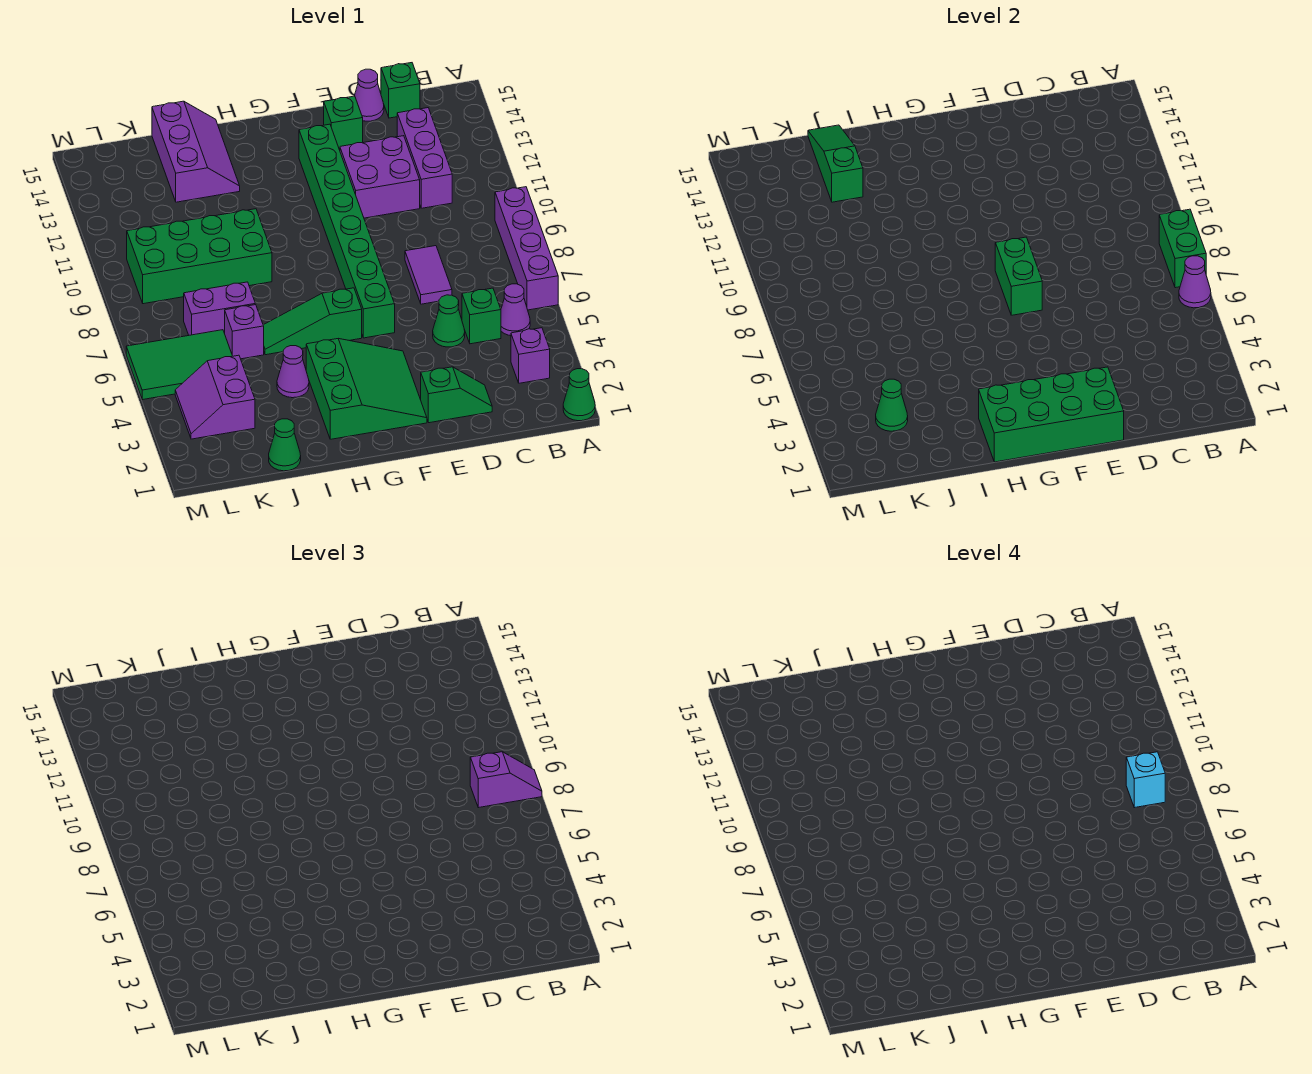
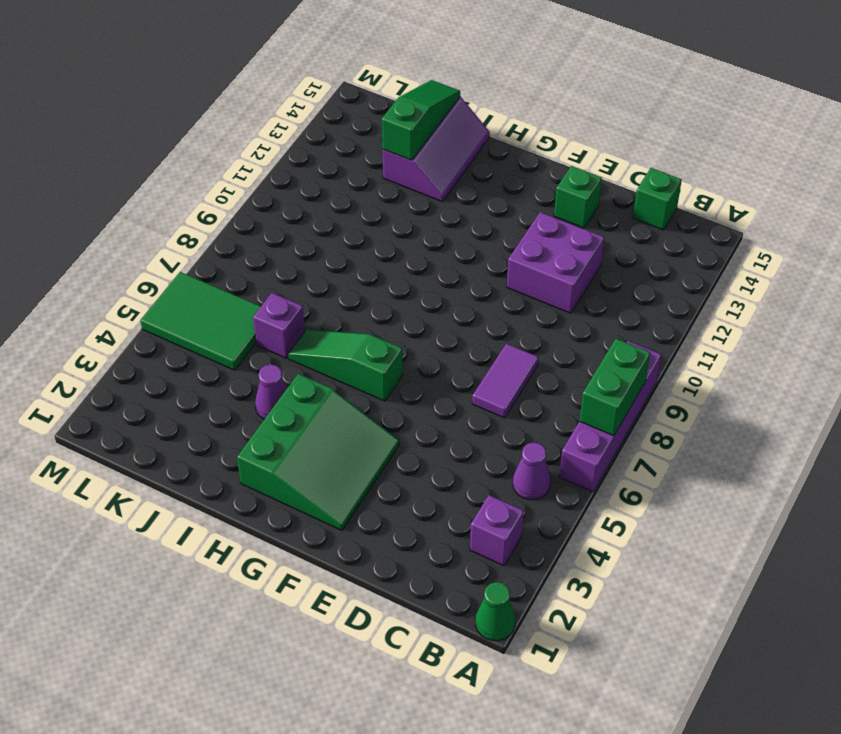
none -> green brick C5 level 1
none -> purple brick C11:C13 level 1
none -> green slope D2:E2 level 1 top E
none -> green cone D5 level 1

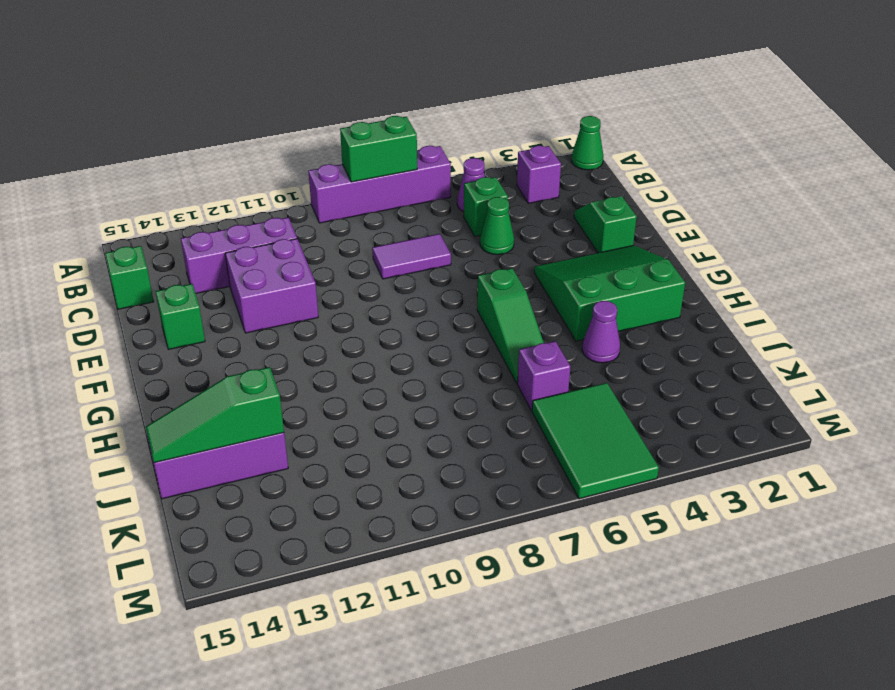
none -> purple cone D15 level 1
none -> green brick F6:F13 level 1
none -> green brick I9:L10 level 1
none -> green cone J1 level 1

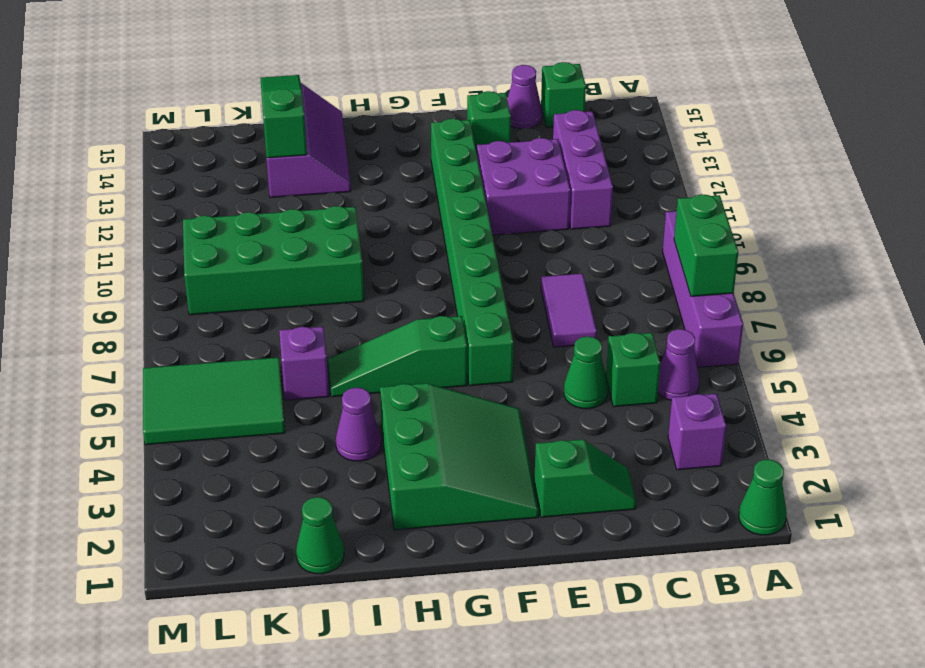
none -> purple brick J7:K7 level 1
none -> purple slope K3:L4 level 1 top K
none -> purple cone A6 level 2
none -> green brick E1:H2 level 2

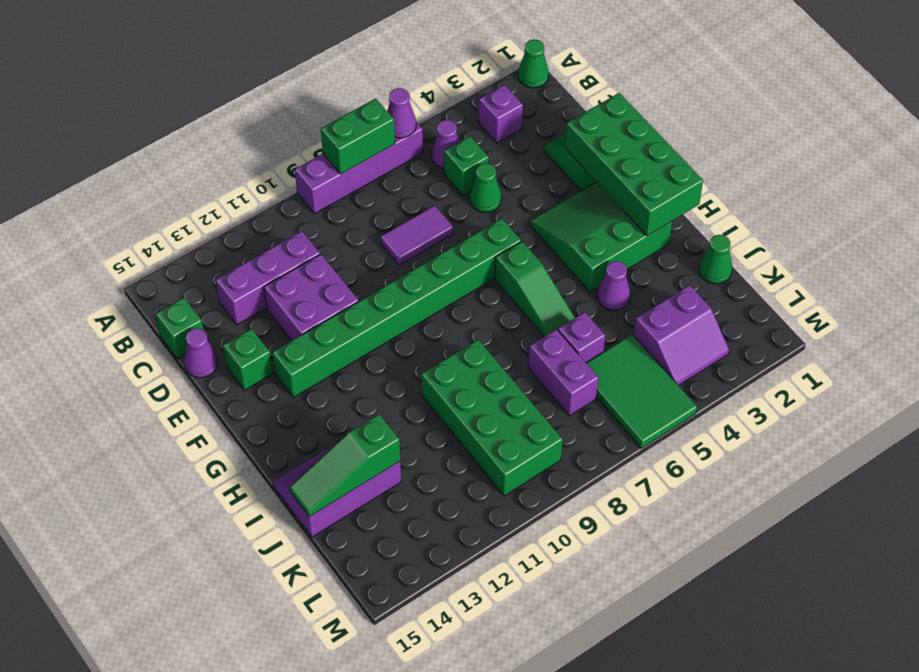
none -> green brick F7:F8 level 2
none -> green cone K3 level 2
none -> purple slope A8:B8 level 3 top B
none -> cyan brick B8 level 4

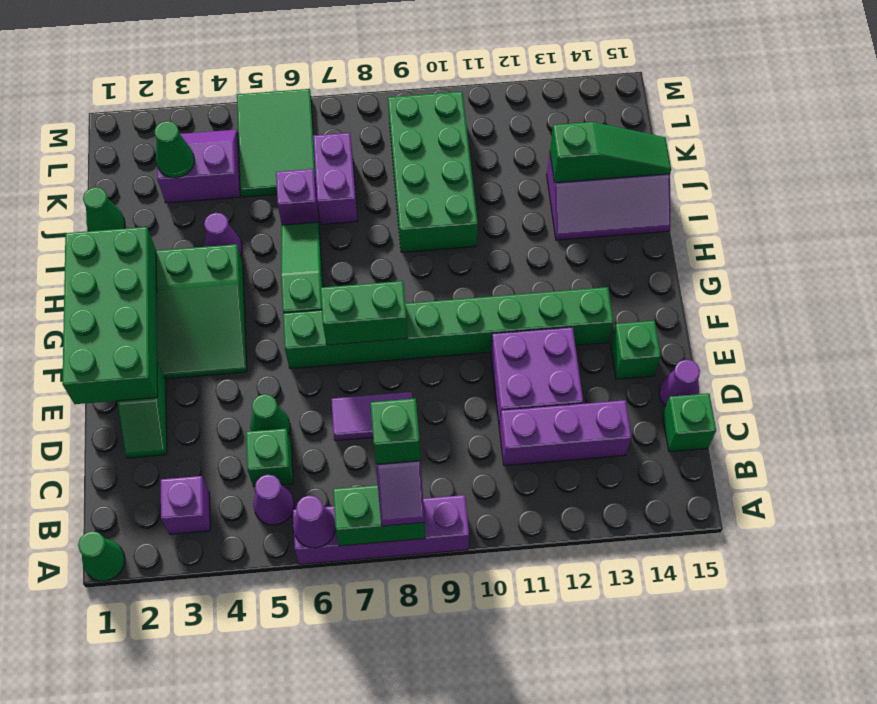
green brick B8 level 4 -> cyan brick B8 level 4

